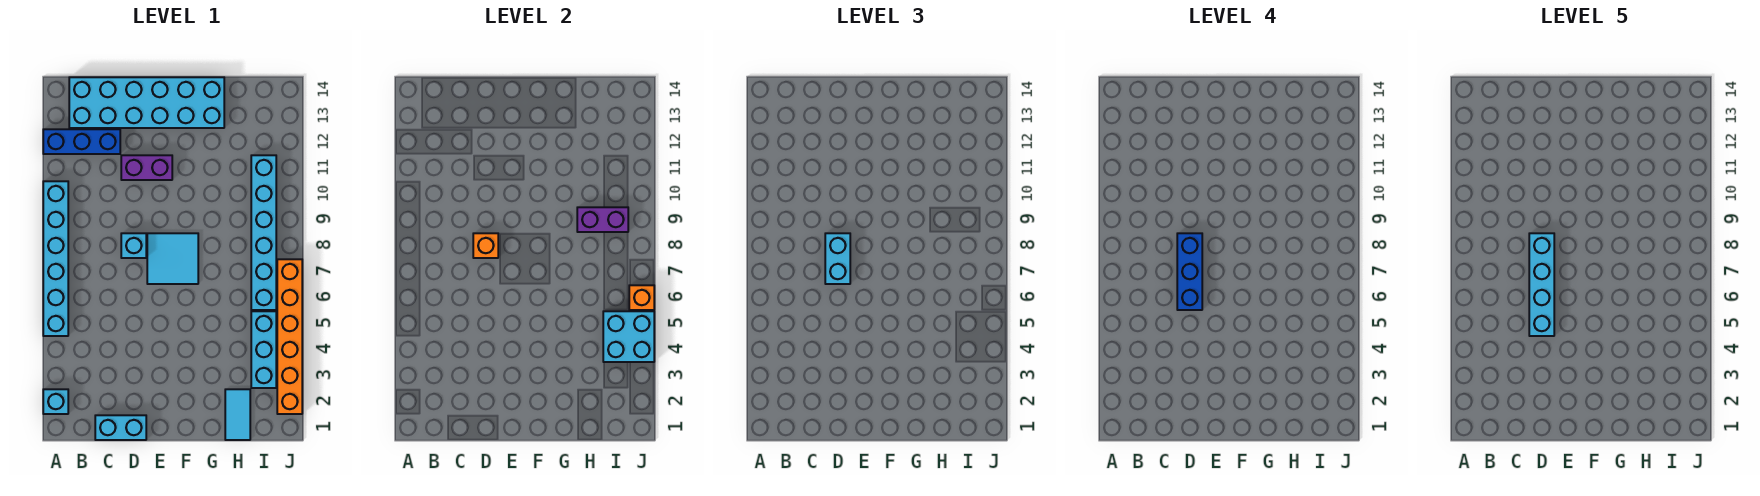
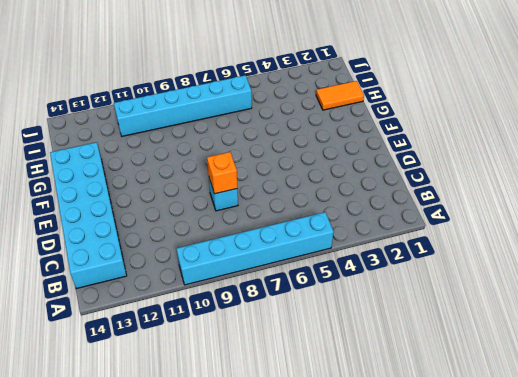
orange tile H1:H2 level 1 -> cyan tile H1:H2 level 1
none -> cyan brick A2 level 1
none -> blue brick A12:C12 level 1
none -> cyan brick C1:D1 level 1

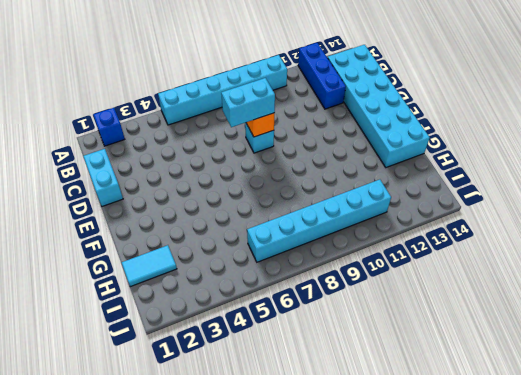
blue brick A2 level 1 -> cyan brick A2 level 1
none -> purple brick D11:E11 level 1
none -> cyan tile E7:F8 level 1
none -> cyan brick I3:I5 level 1

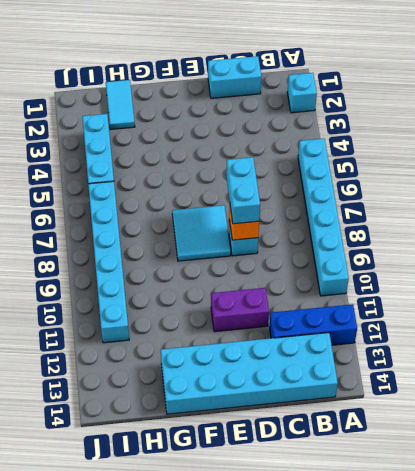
none -> orange brick J2:J7 level 1
none -> purple brick H9:I9 level 2
none -> cyan brick I4:J5 level 2

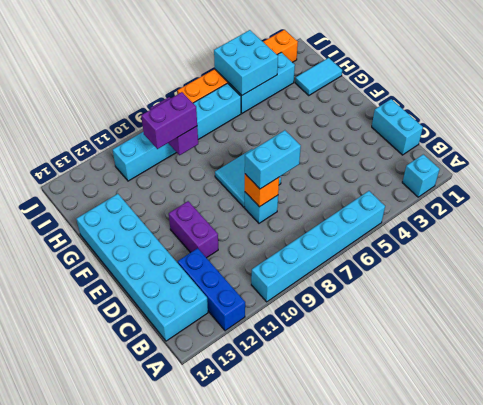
purple brick H9:H10 level 3 -> none
none -> orange brick J6 level 2
none -> blue brick D6:D8 level 4
none -> cyan brick D5:D8 level 5

